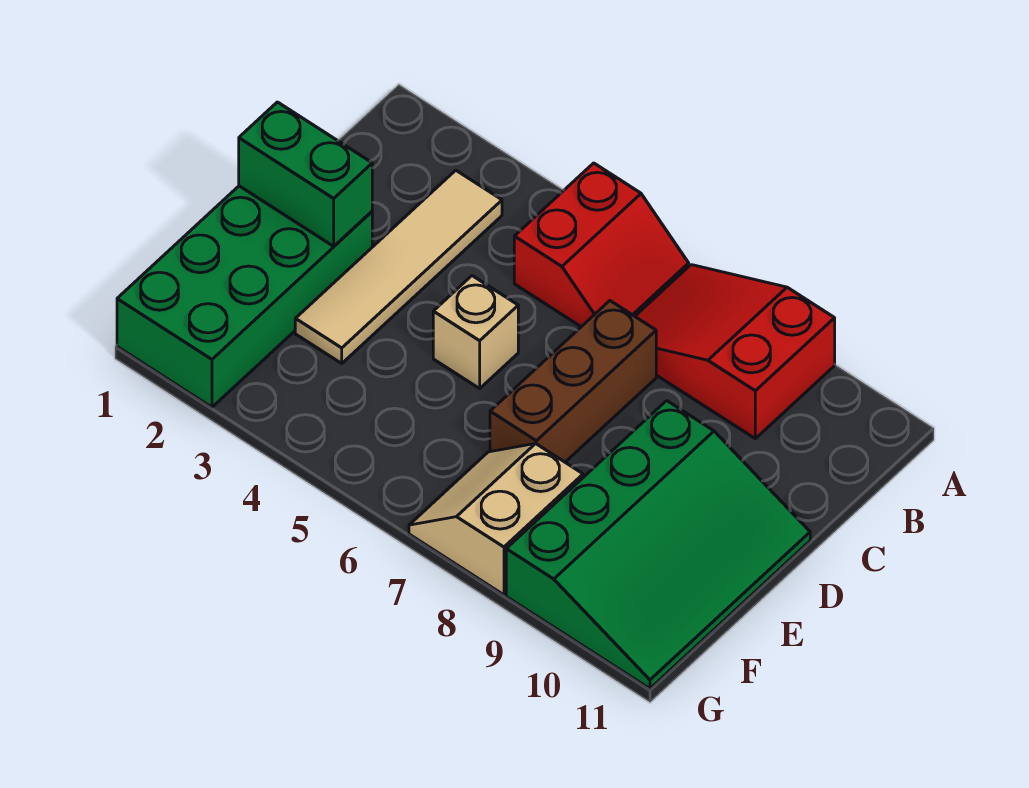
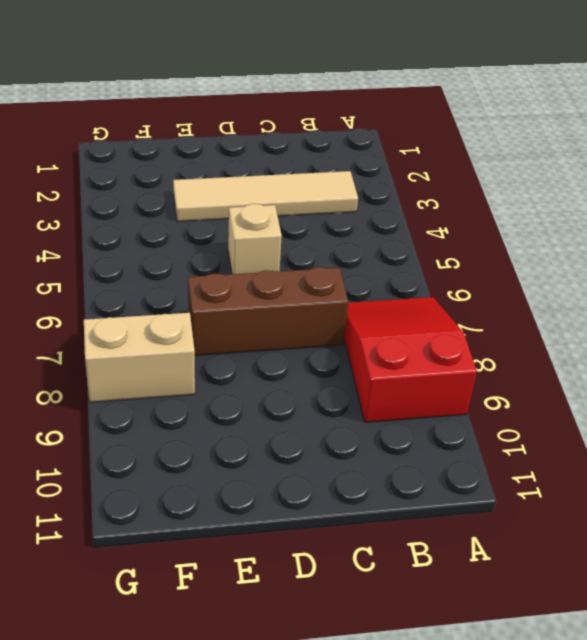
none -> red slope A5:B6 level 1 top 5
none -> green brick D1:G2 level 1

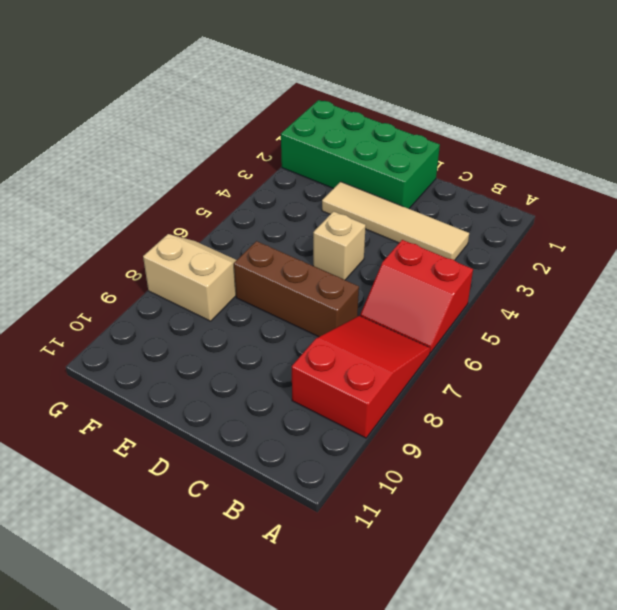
none -> green slope D9:G11 level 1 top 9
none -> green brick D1:D2 level 2

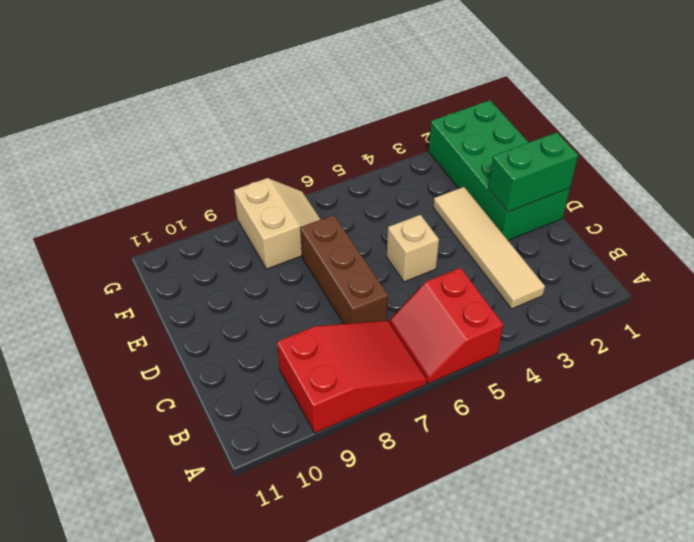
none -> green slope D9:G11 level 1 top 9

